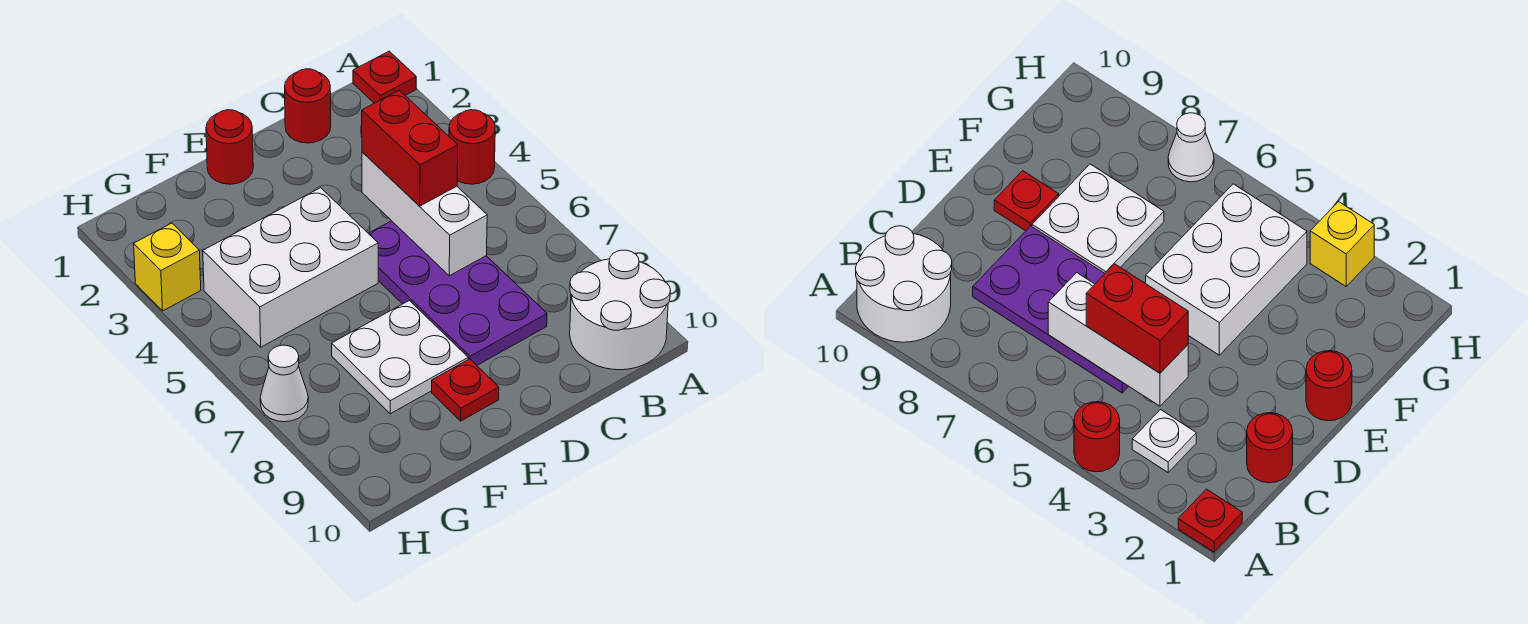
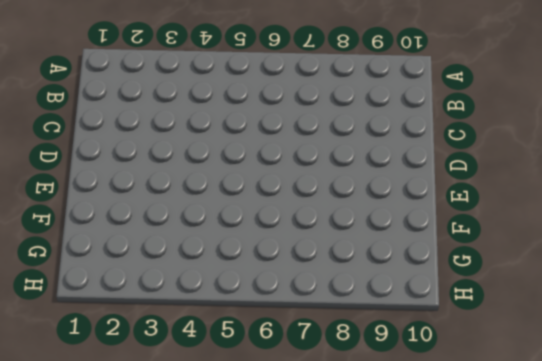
none -> red plate A1 level 1
none -> red round brick A4 level 1
none -> white round brick A9:B10 level 1

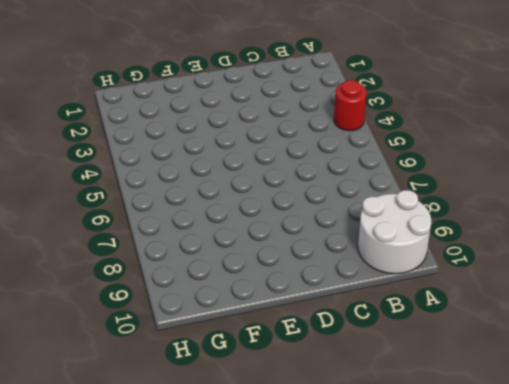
none -> red plate A1 level 1
none -> white plate B3 level 1
none -> red round brick C1 level 1

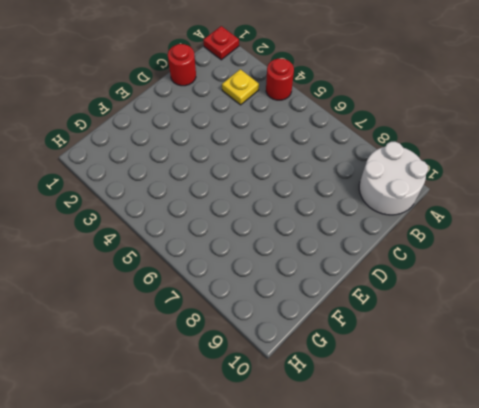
yellow plate B3 level 1 -> white plate B3 level 1
none -> purple plate C5:D8 level 1
none -> red round brick E1 level 1
none -> white brick E4:G5 level 1

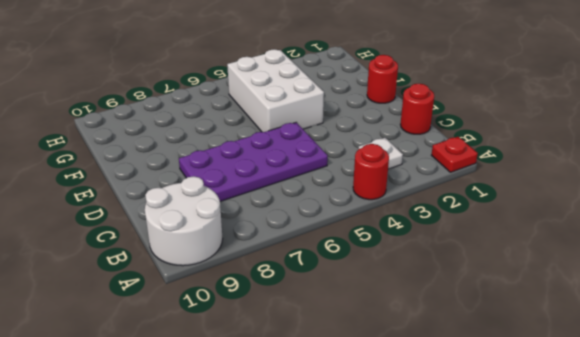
none -> white plate E7:F8 level 1
none -> red plate E9 level 1
none -> yellow brick H3 level 1

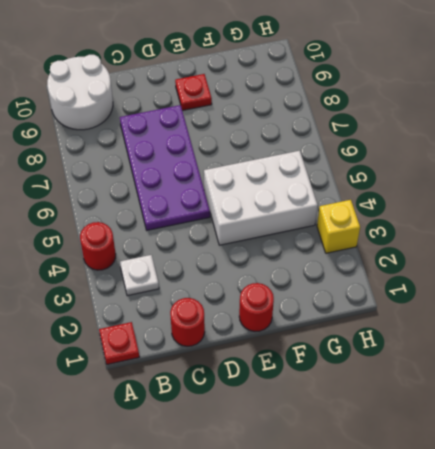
none -> white plate E7:F8 level 1
none -> white cone H7 level 1
none -> white brick C4:C6 level 2

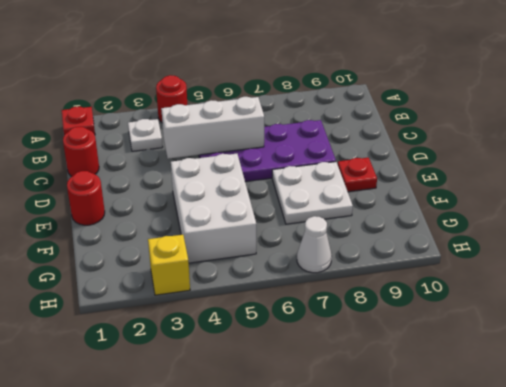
none -> white round brick A9:B10 level 1
none -> red brick C4:C5 level 3

